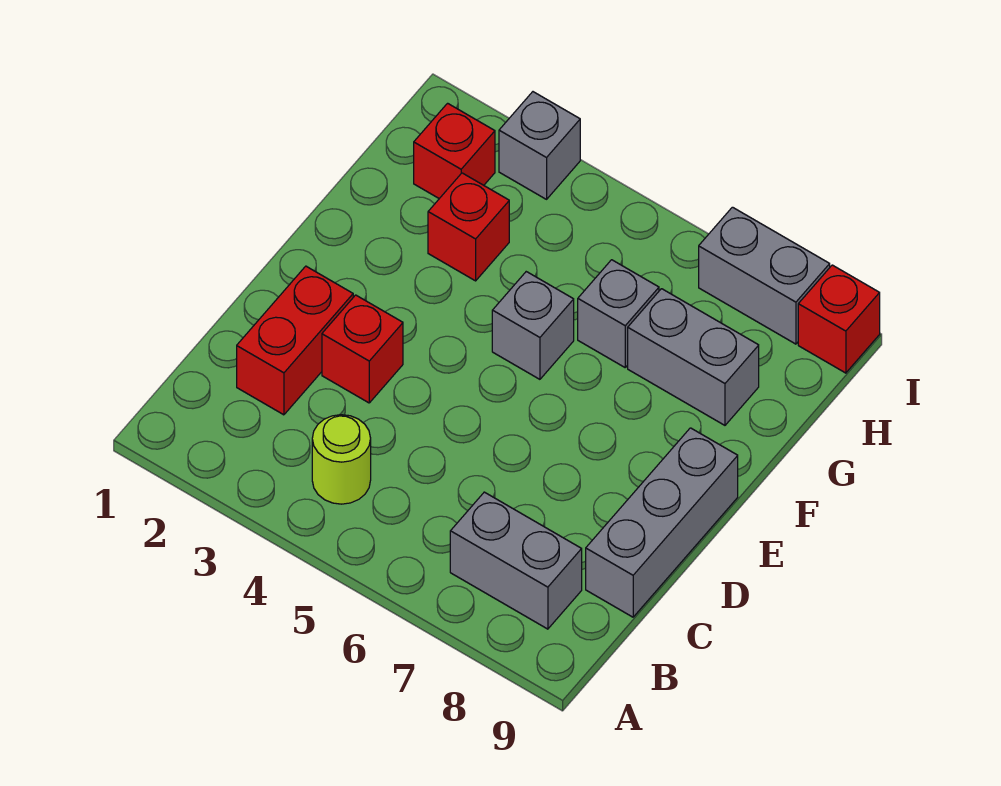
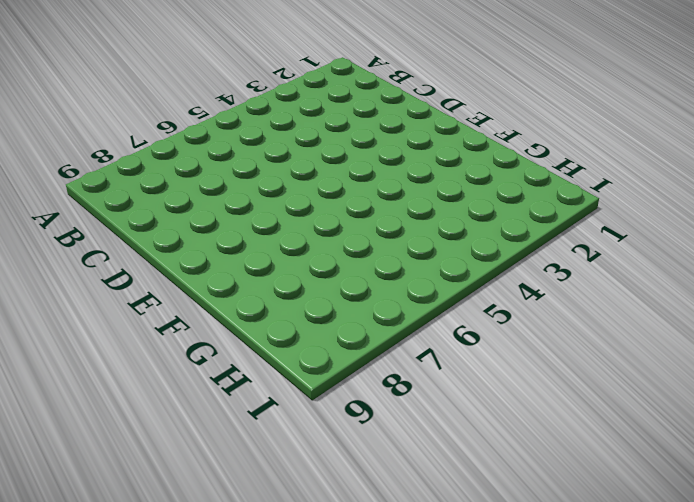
none -> lime round brick B4 level 1
none -> grey brick B7:B8 level 1
none -> red brick C2:D2 level 1

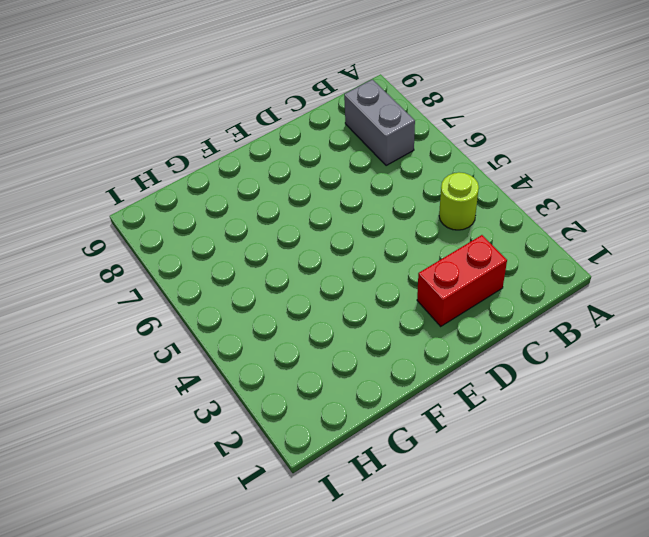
none -> grey brick C9:E9 level 1
none -> red brick D3 level 1
none -> grey brick F5 level 1

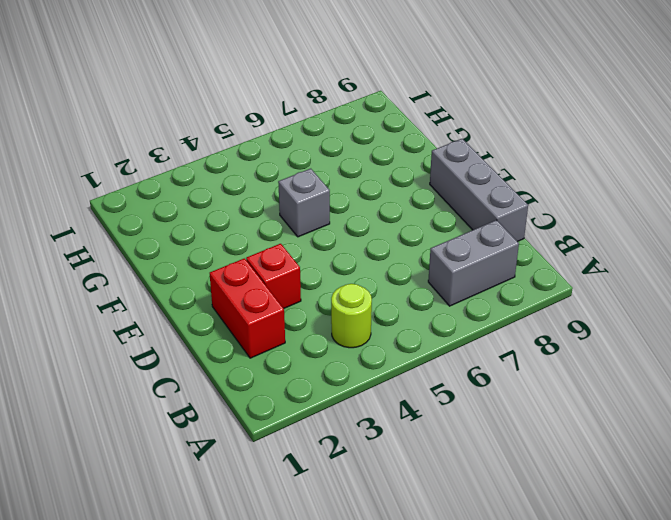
none -> red brick G3 level 1
none -> grey brick G6 level 1
none -> grey brick G7:G8 level 1

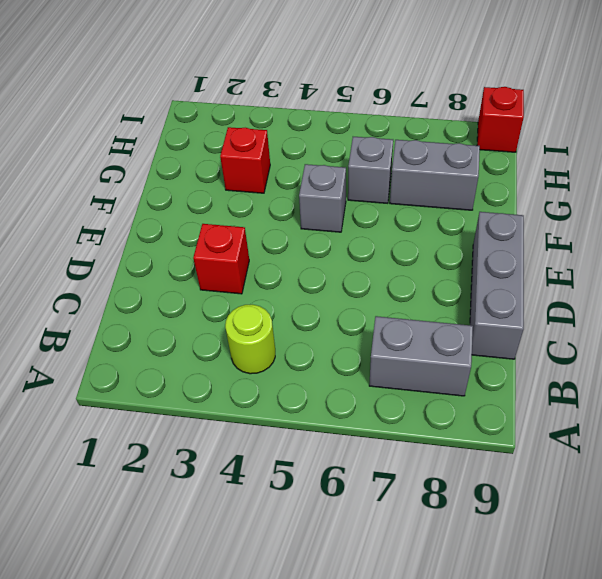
none -> red brick C2:D2 level 1
none -> red brick H2 level 1
none -> grey brick I3 level 1

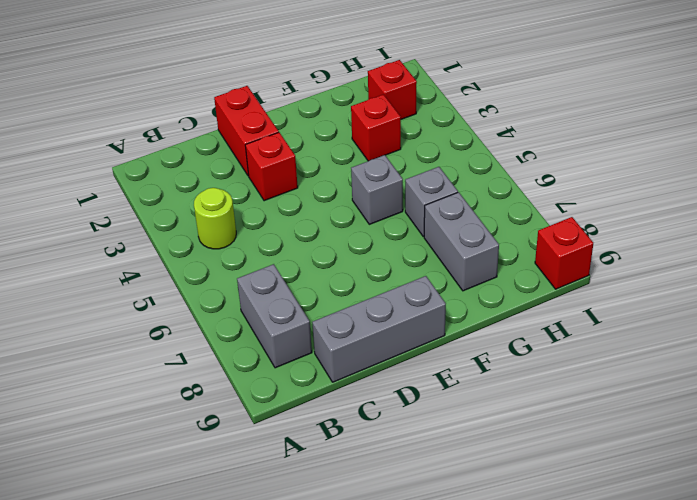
red brick D1:D2 level 1 -> red brick C2:D2 level 1
none -> grey brick I3 level 1
none -> grey brick I7:I8 level 1

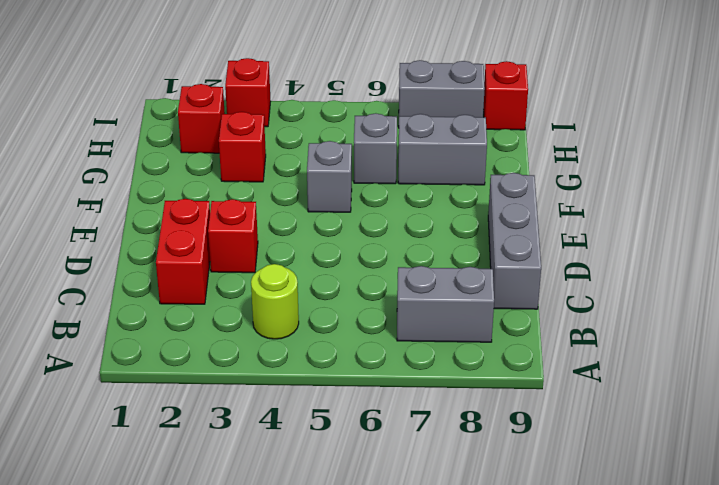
red brick I3 level 1 -> grey brick I3 level 1

